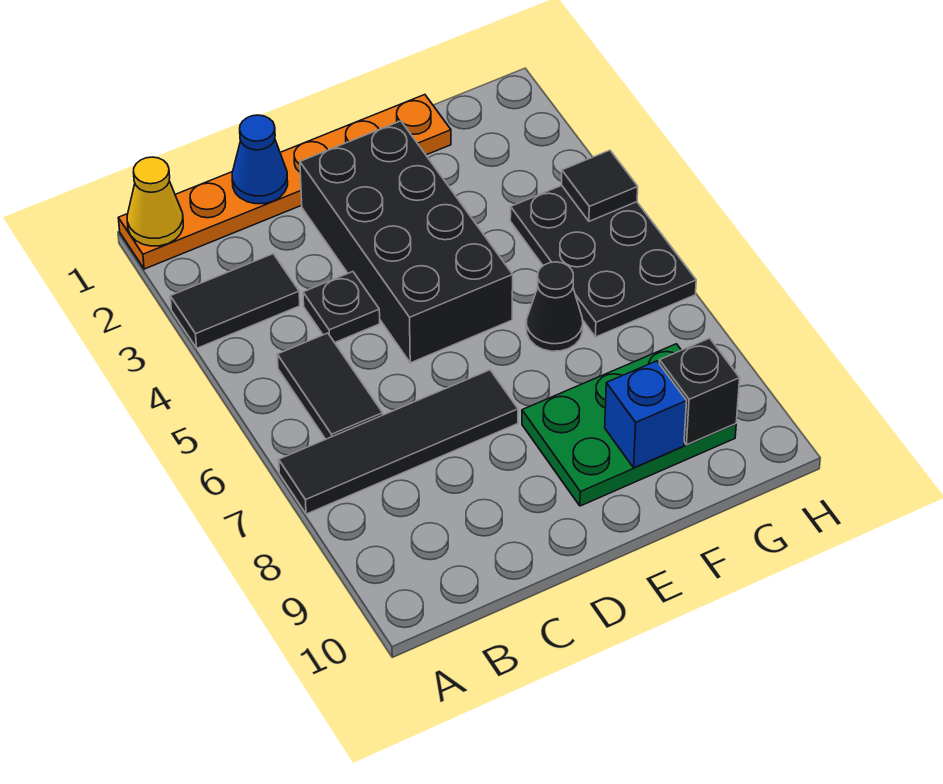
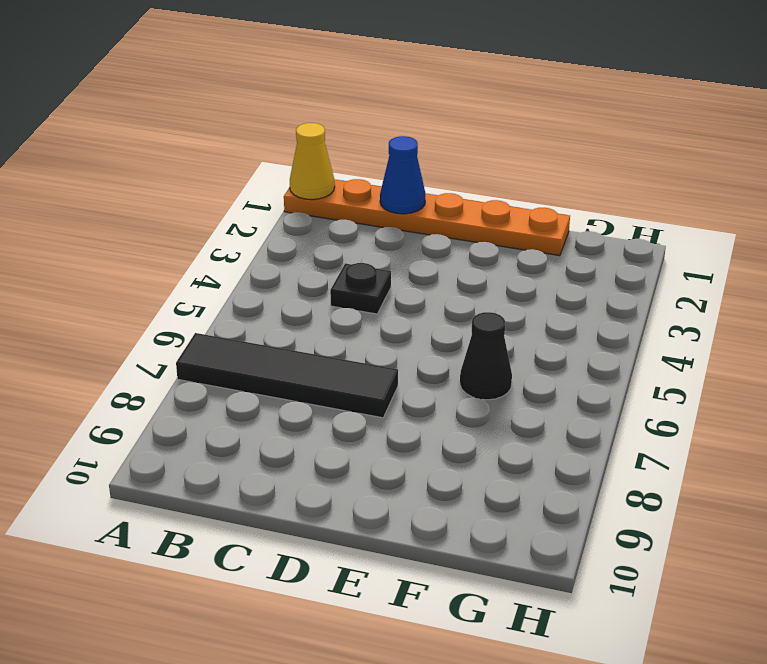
none -> black tile A3:B3 level 1
none -> black tile B5:B6 level 1
none -> black brick D2:E5 level 1

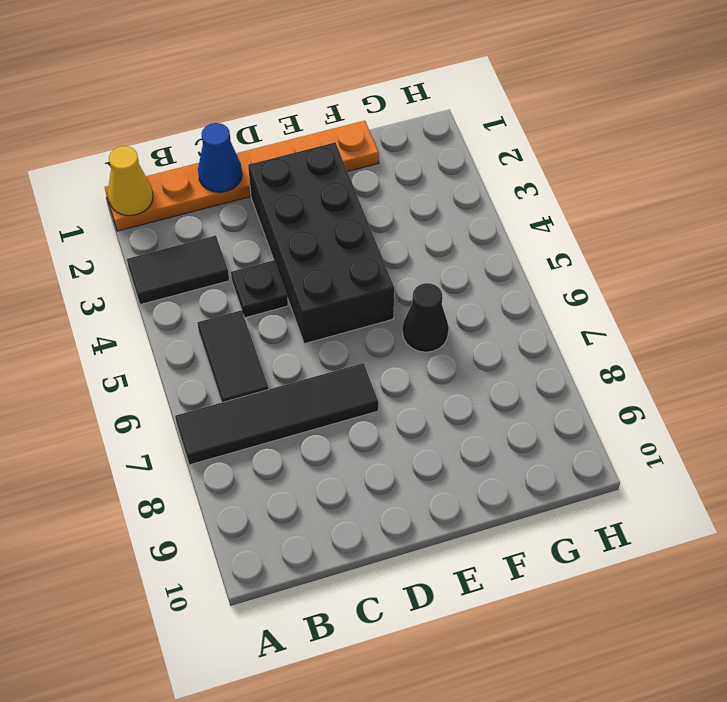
none -> green plate E8:G9 level 1
none -> black plate G4:H6 level 1
none -> blue brick F9 level 2

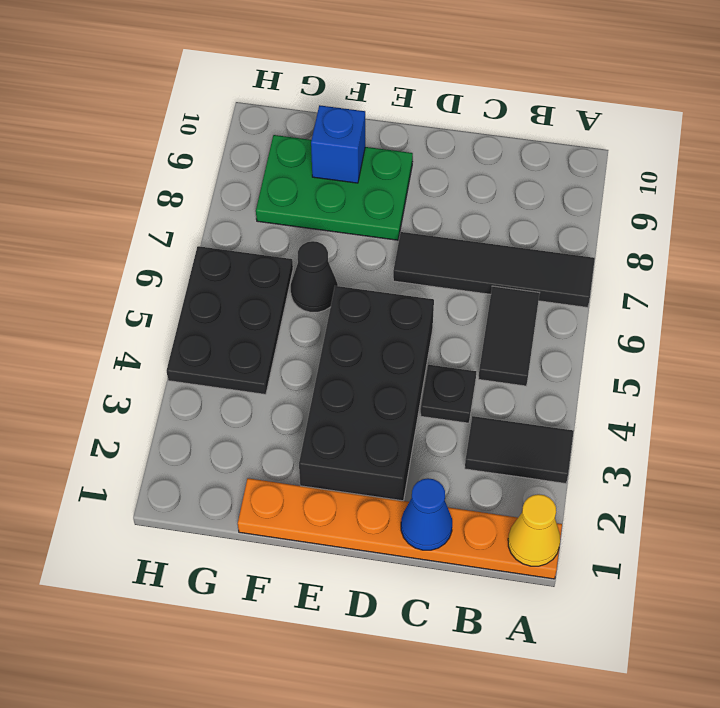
none -> black brick G9 level 2
none -> black tile H4 level 2

